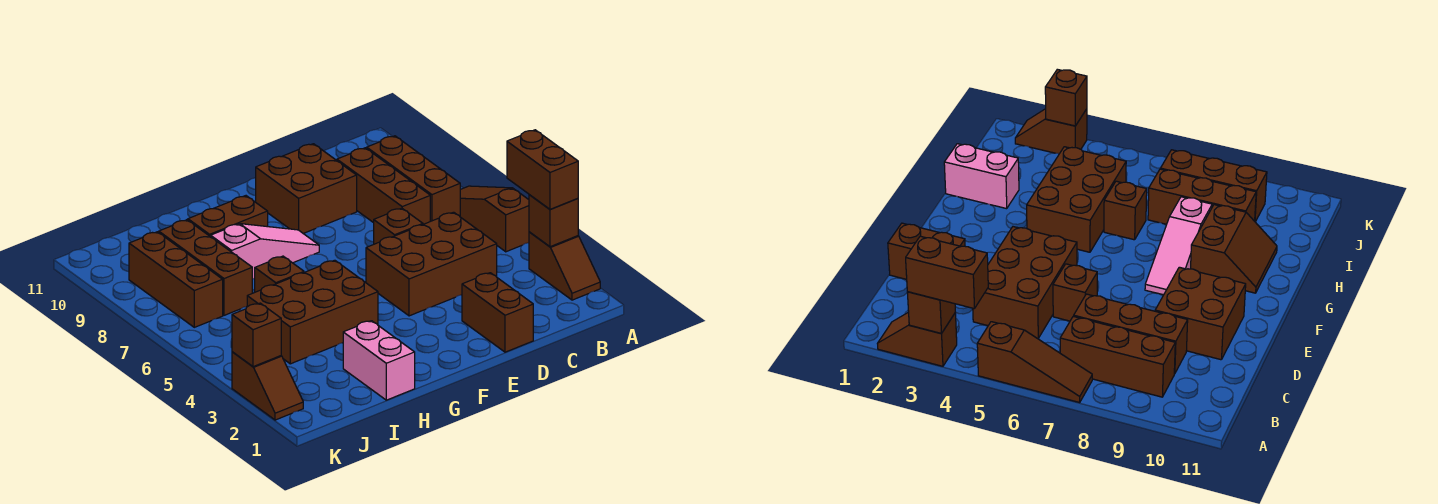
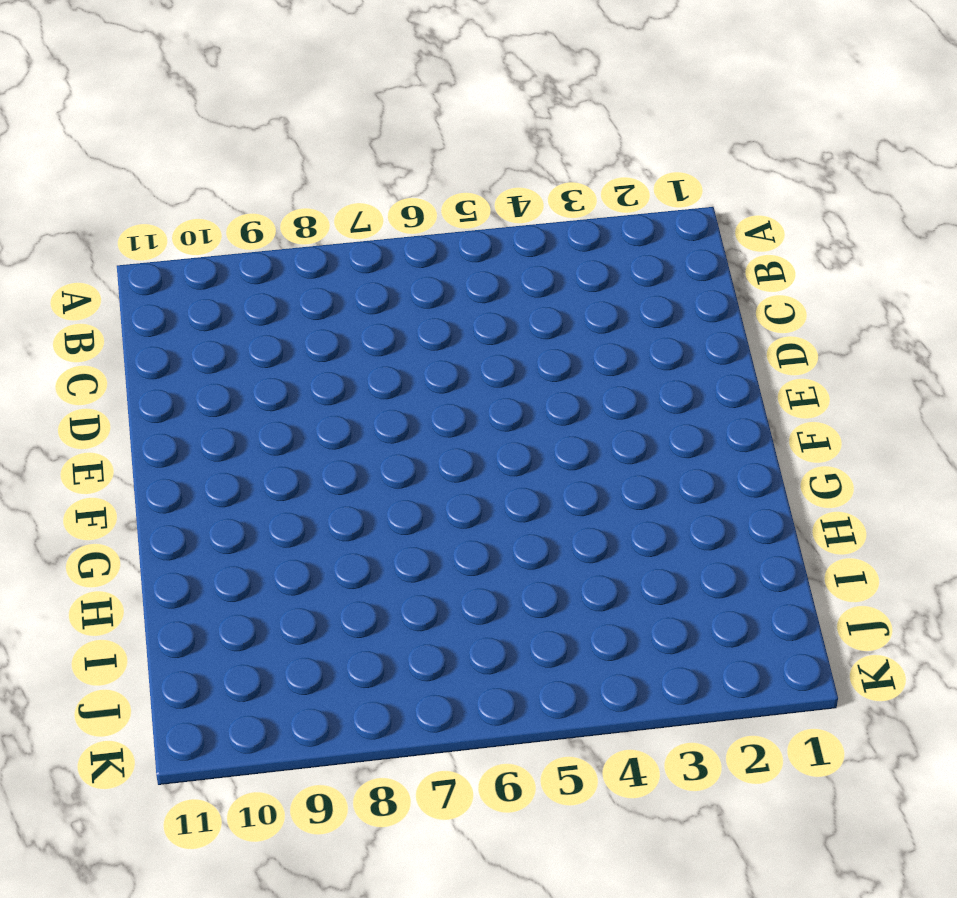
none -> brown slope A2:A3 level 1 top 3
none -> brown slope A5:A7 level 1 top 5
none -> brown brick B7:B9 level 1

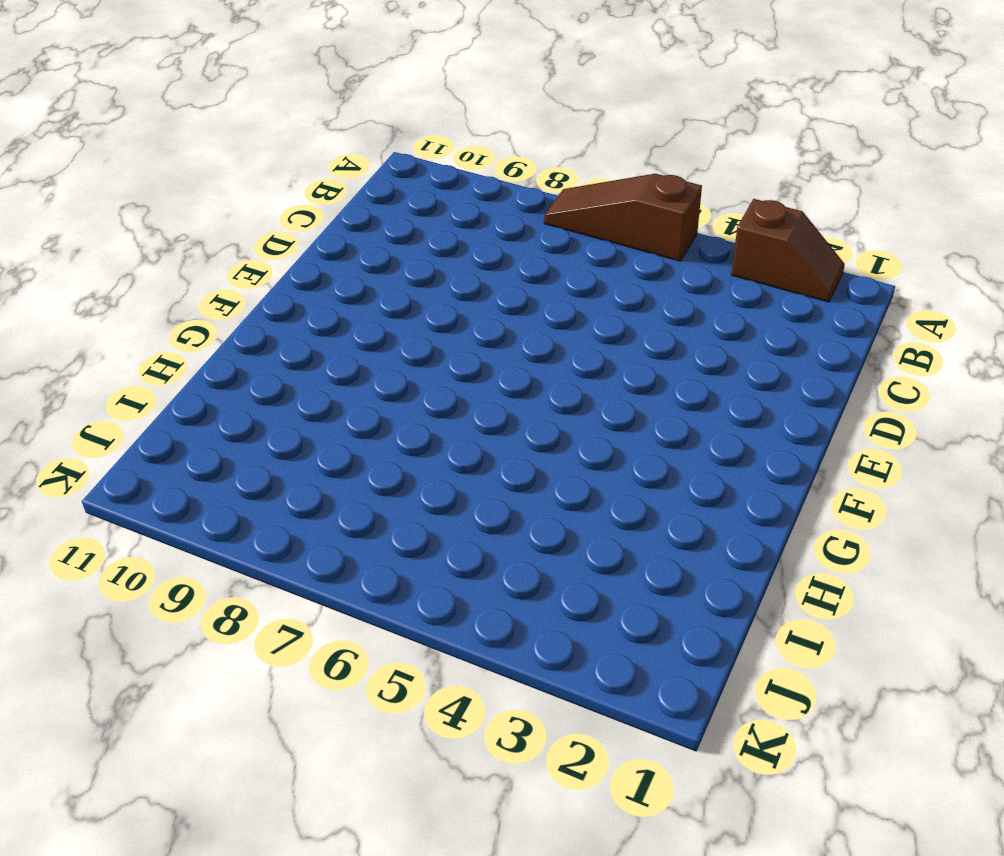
none -> brown brick B7:B9 level 1
none -> brown brick C4:E5 level 1
none -> brown brick C7:C9 level 1

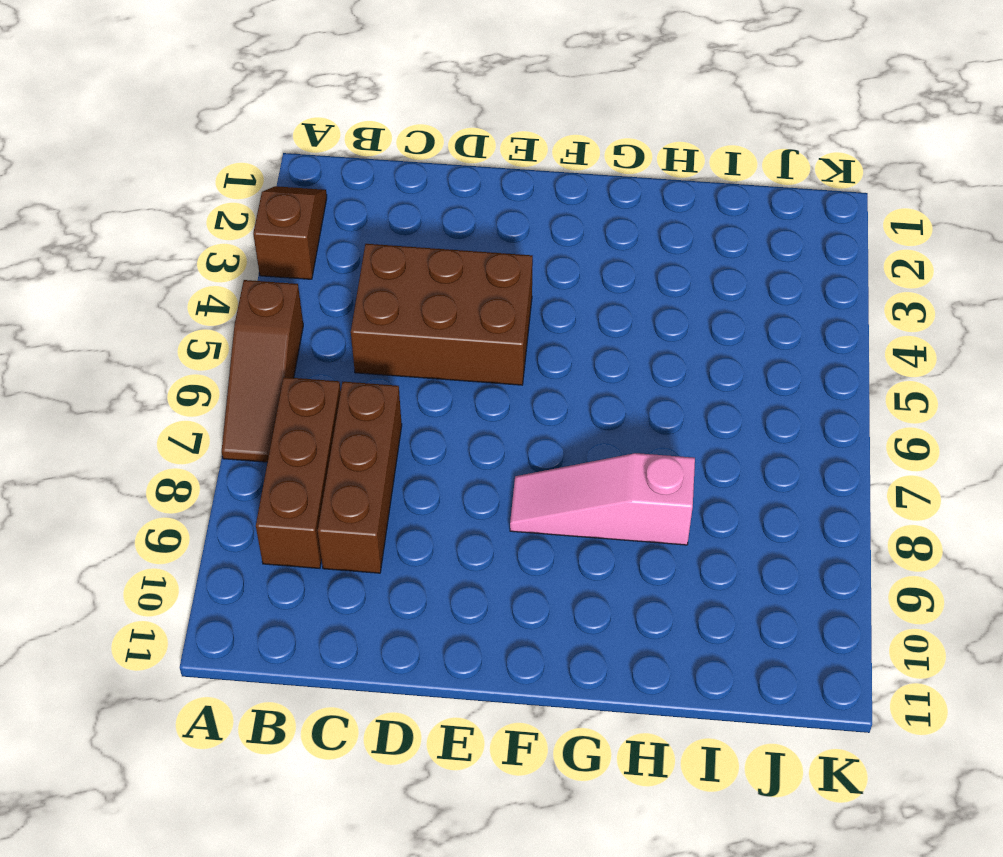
none -> brown brick D1:D2 level 1
none -> brown brick D6 level 1
none -> brown brick D9:E10 level 1

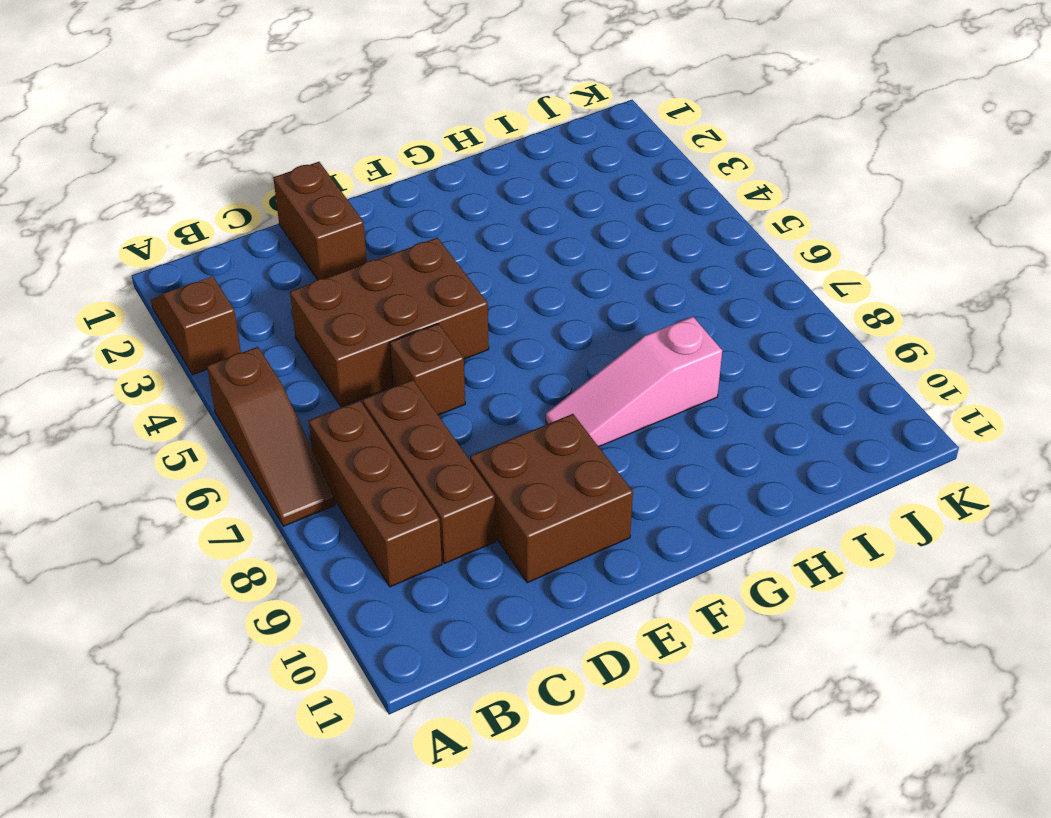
none -> brown brick G4:I5 level 1
none -> brown slope G9:H10 level 1 top 9
none -> pink brick H1:H2 level 1

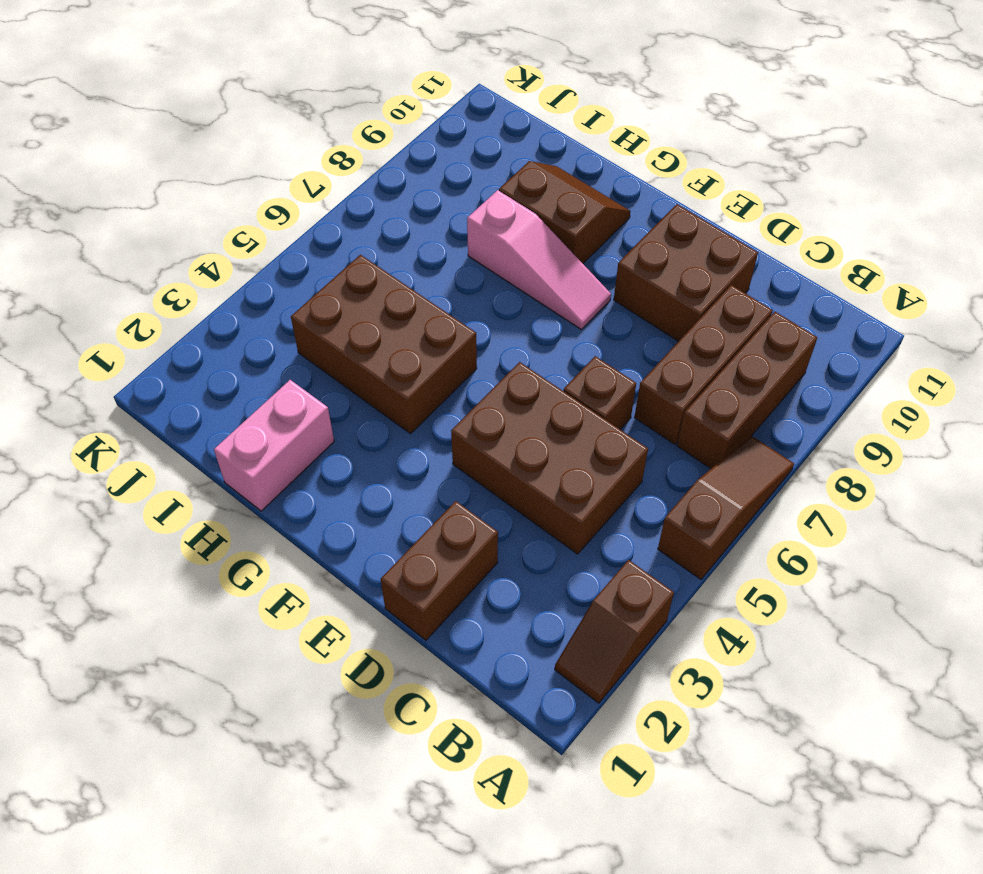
none -> brown brick H6 level 1
none -> brown brick I7:I9 level 1
none -> brown brick J7:J9 level 1

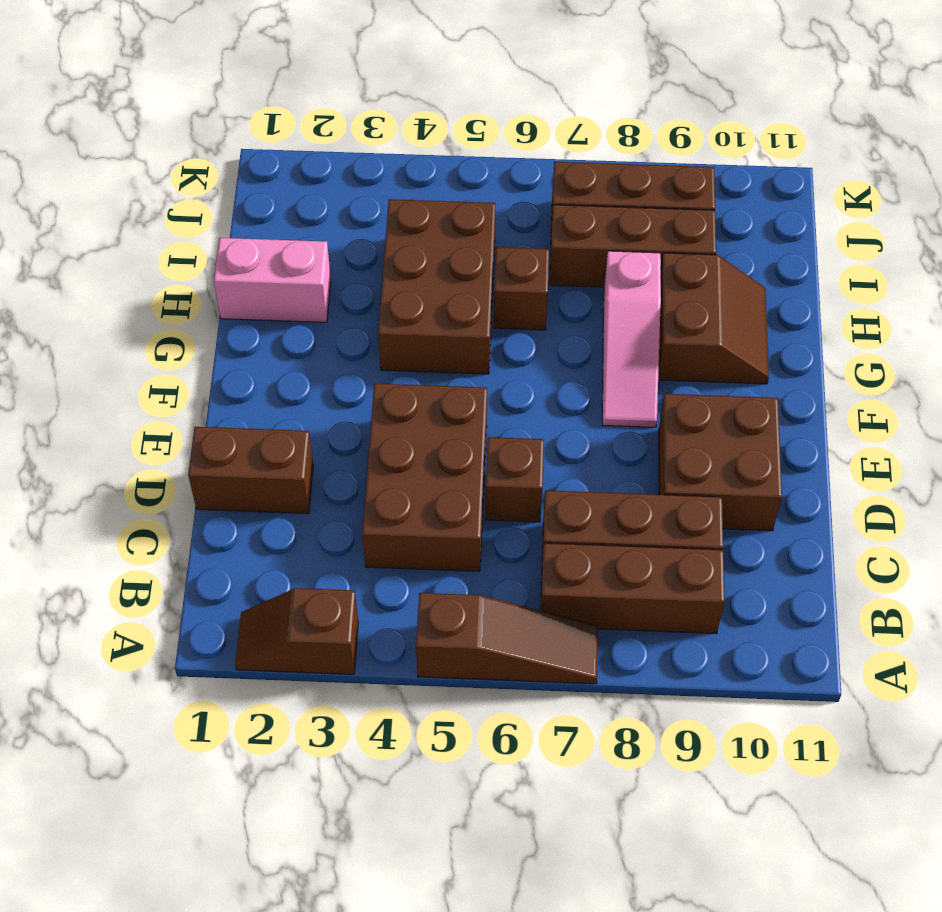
none -> brown slope K2:K3 level 1 top 3
none -> brown brick A3 level 2
none -> brown brick K3 level 2

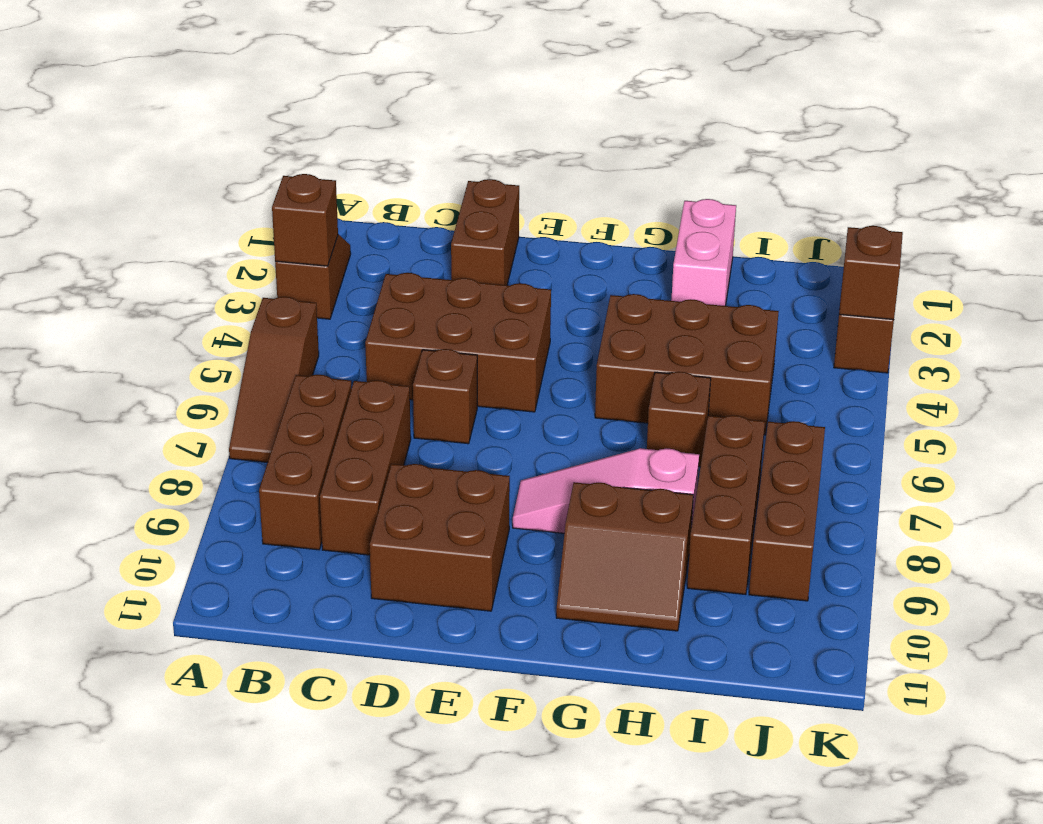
none -> brown brick A3:A4 level 3

